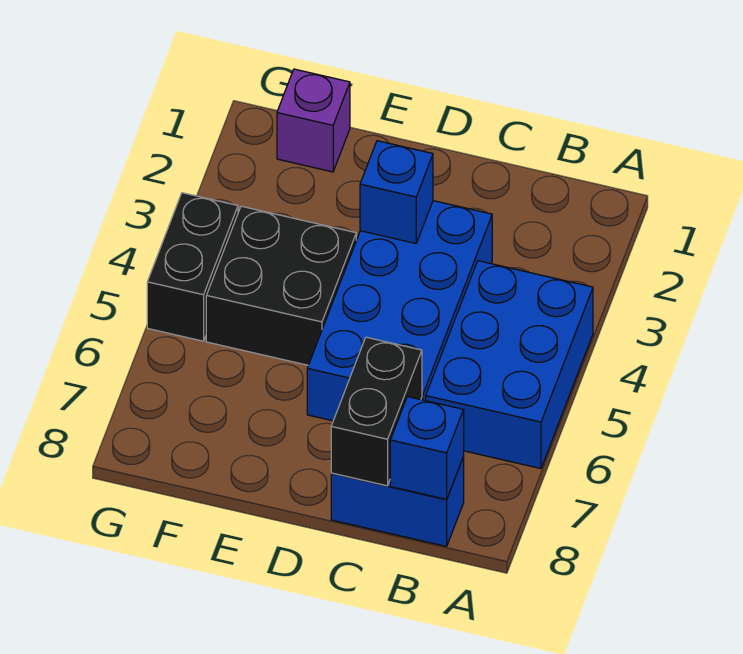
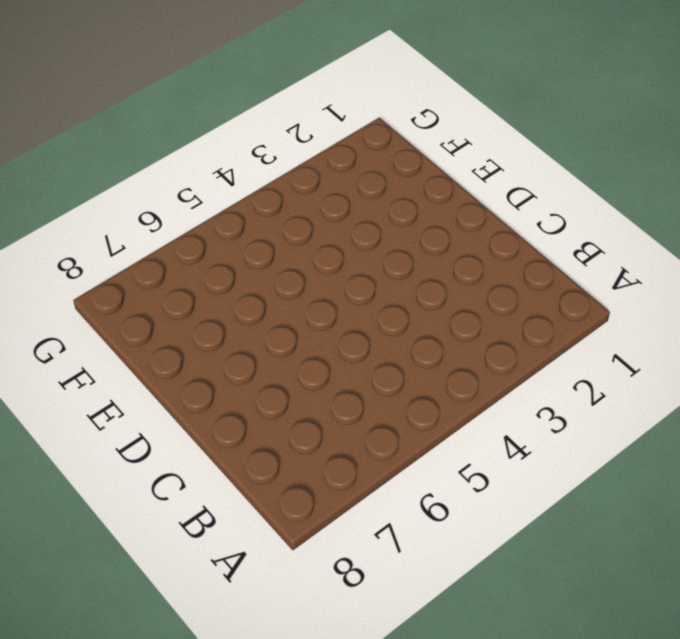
none -> blue brick A4:B6 level 1
none -> blue brick B8:C8 level 1

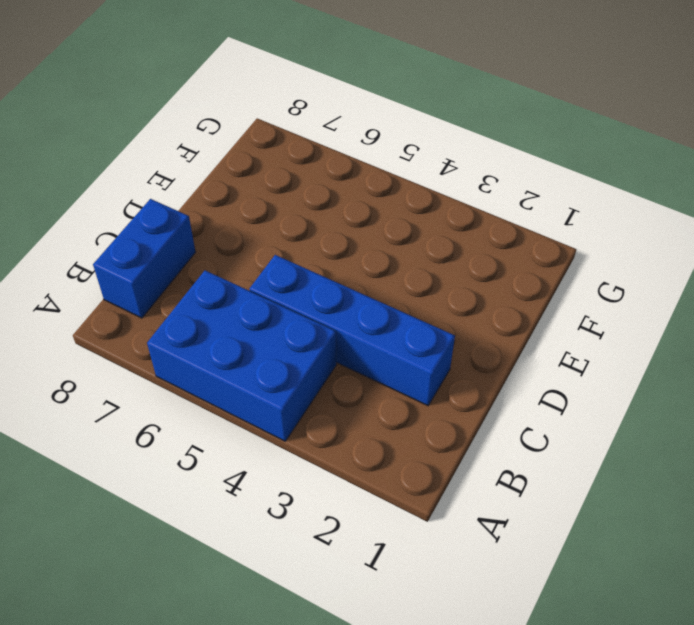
blue brick C2:C5 level 1 -> blue brick C3:D6 level 1
none -> black brick E4:F5 level 1
none -> purple brick F1 level 1

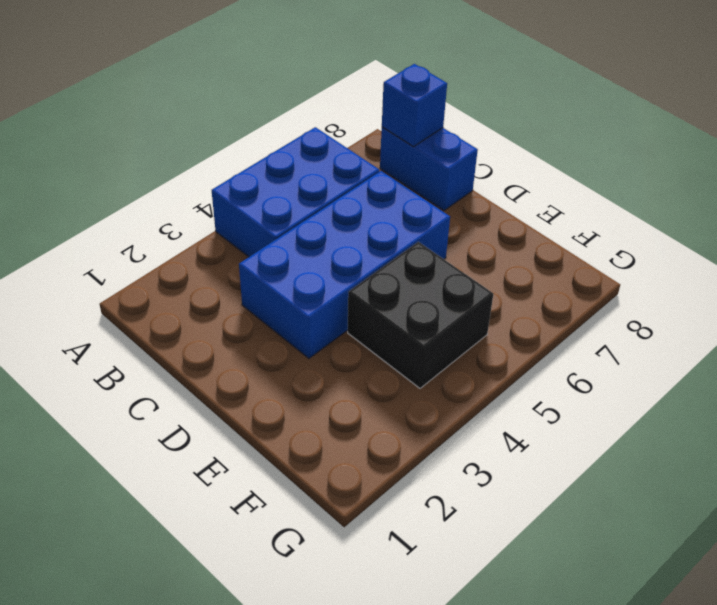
none -> purple brick F1 level 1
none -> black brick G4:G5 level 1

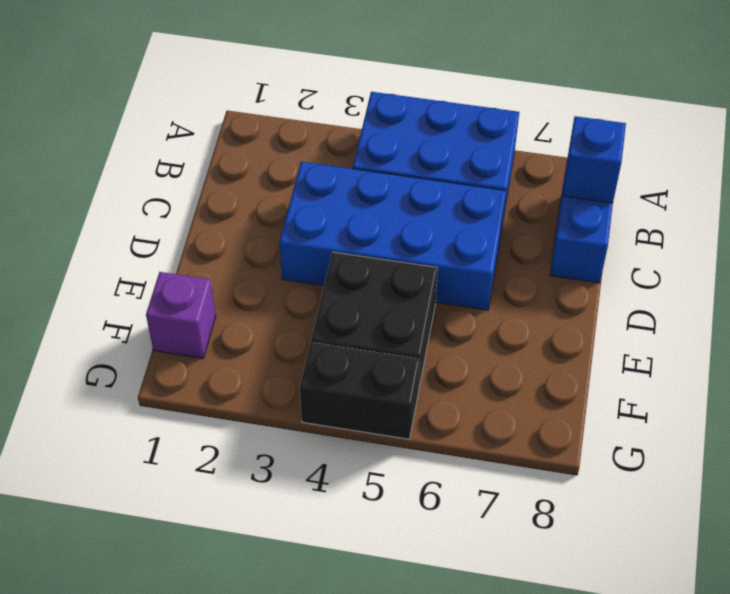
none -> black brick C7:C8 level 2
none -> blue brick D3 level 2

